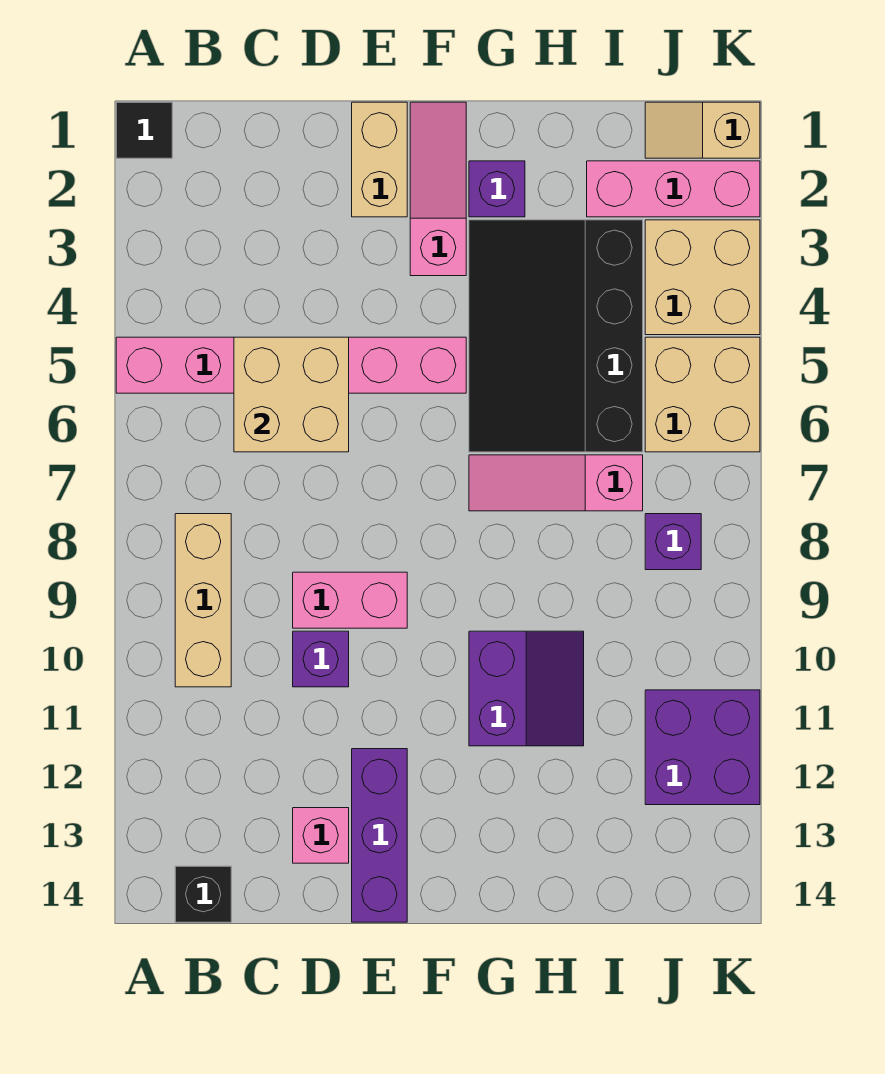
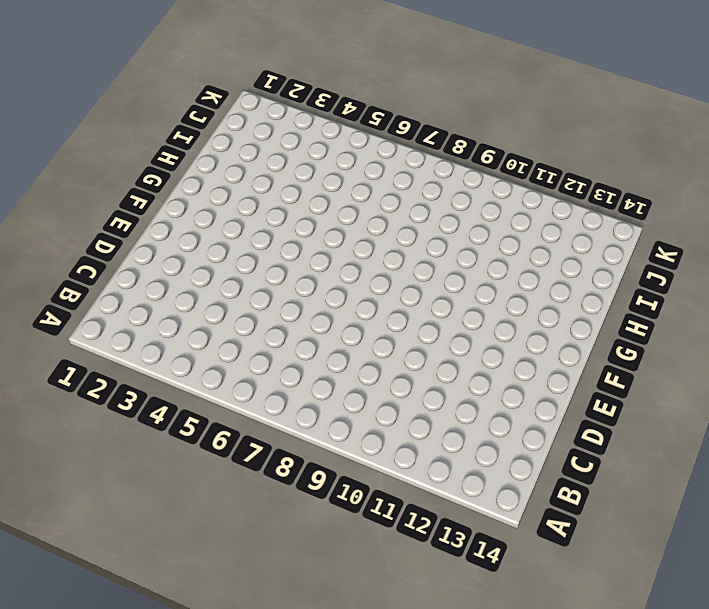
none -> black tile A1 level 1
none -> pink brick A5:F5 level 1
none -> tan brick B8:B10 level 1

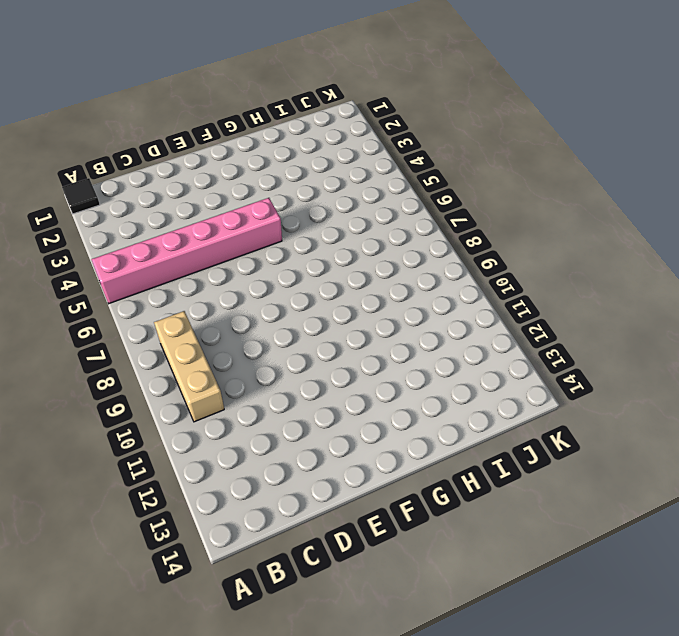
none -> black brick B14 level 1
none -> pink brick D9:E9 level 1
none -> purple brick D10 level 1

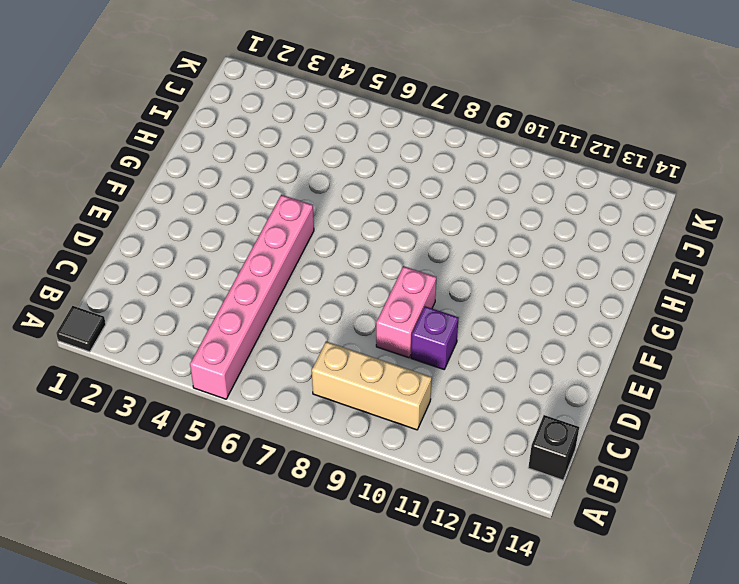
none -> pink brick D13 level 1
none -> tan brick E1:E2 level 1
none -> purple brick E12:E14 level 1

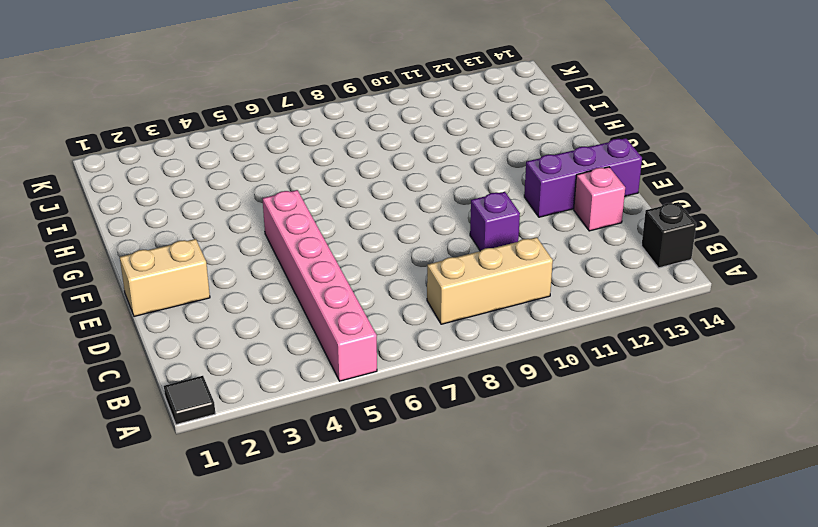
none -> pink brick D9:E9 level 1
none -> pink slope F1:F3 level 1 top 3
none -> purple brick G2 level 1

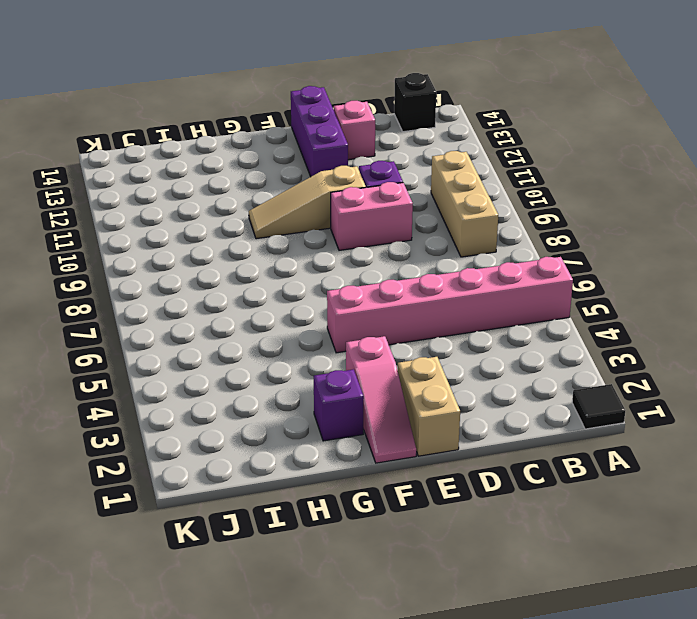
tan slope E10:G10 level 1 top E -> purple slope G10:H11 level 1 top G
none -> black slope G3:I6 level 1 top I
none -> pink slope G7:I7 level 1 top I
none -> pink brick I2:K2 level 1

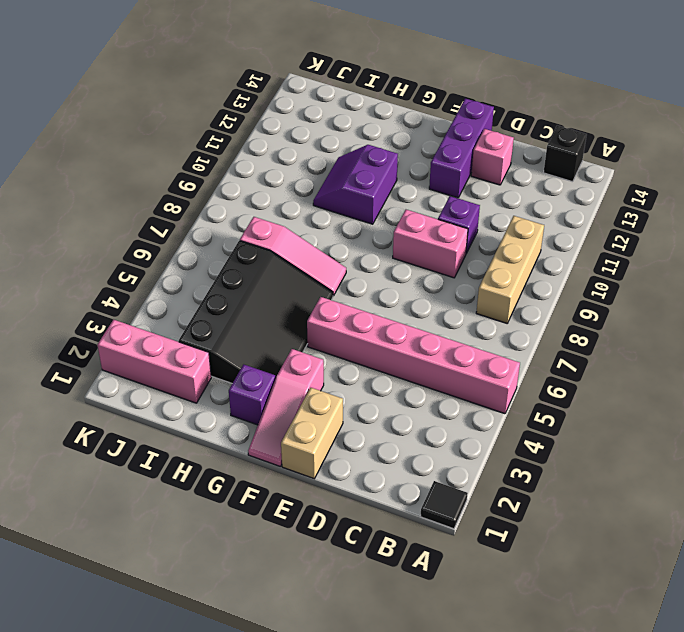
none -> tan slope J1:K1 level 1 top K
none -> tan brick J3:K4 level 1
none -> tan brick J5:K6 level 1

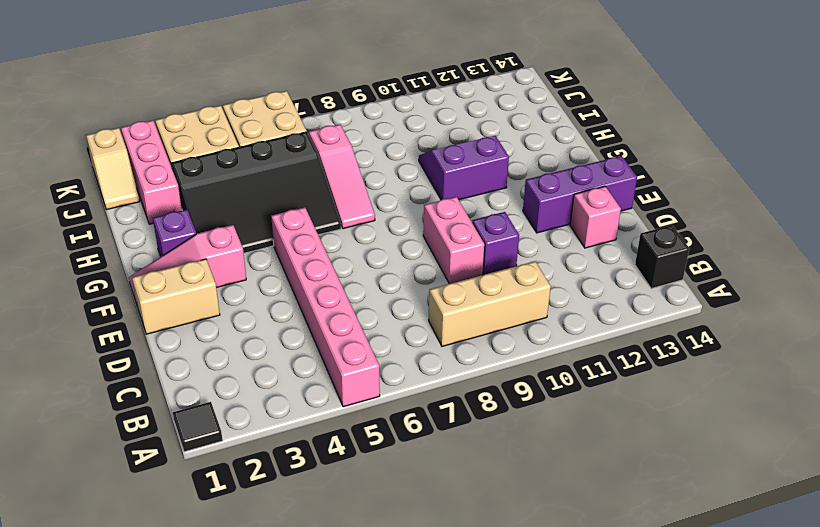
none -> purple brick J8 level 1
none -> purple brick J11:K12 level 1
none -> tan brick C5:D6 level 2

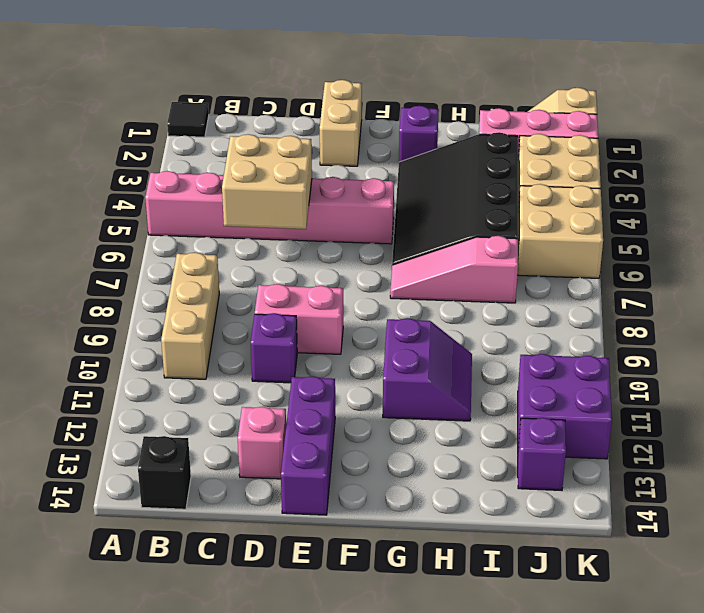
purple brick J13 level 1 -> purple brick J8 level 1
none -> pink slope F1:F3 level 1 top 3

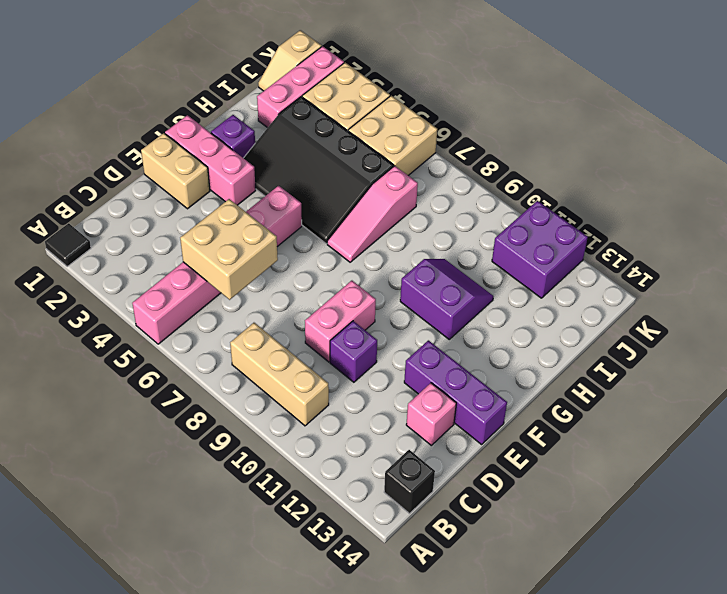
pink brick F1:F3 level 1 -> pink slope F1:F3 level 1 top 3
none -> purple brick J8 level 1

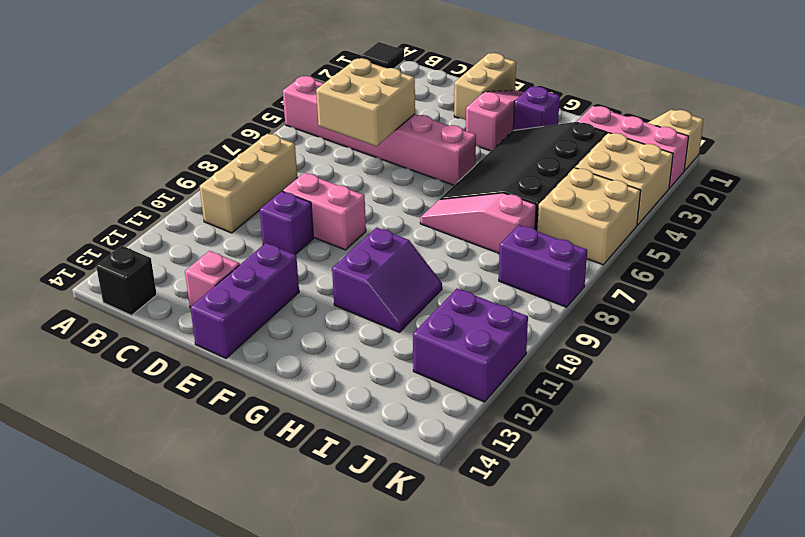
purple brick J8:K8 level 1 -> purple brick J8 level 1

